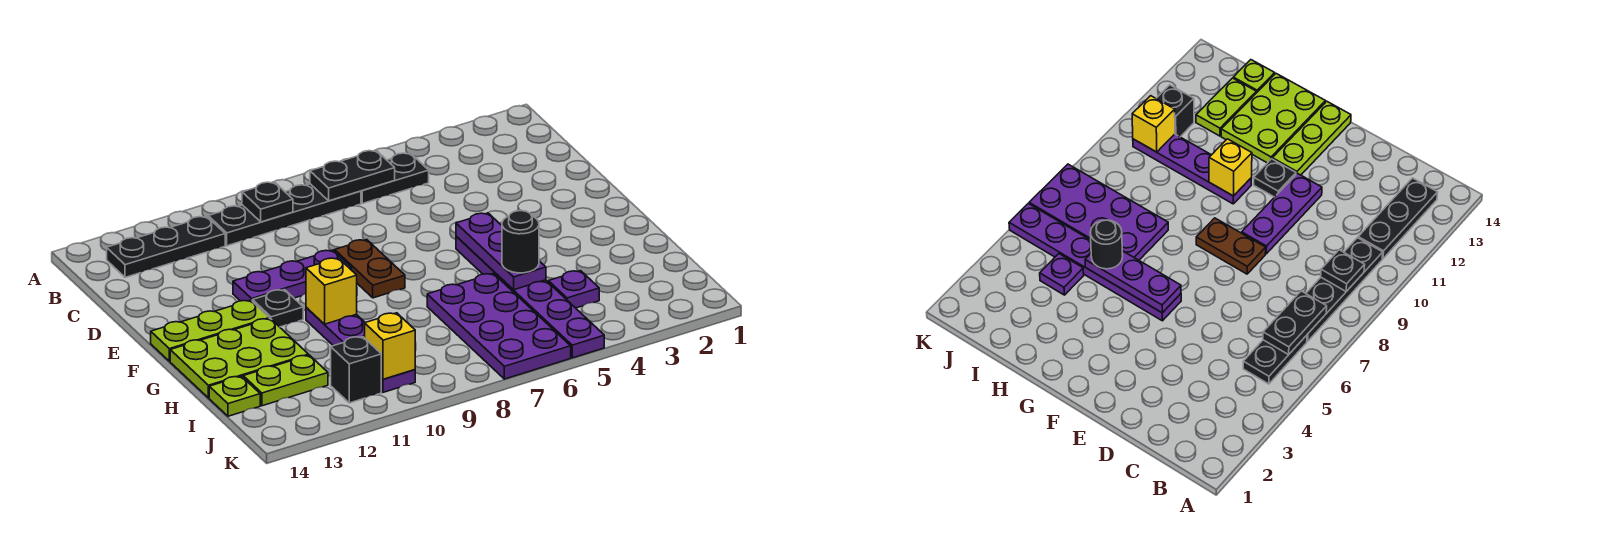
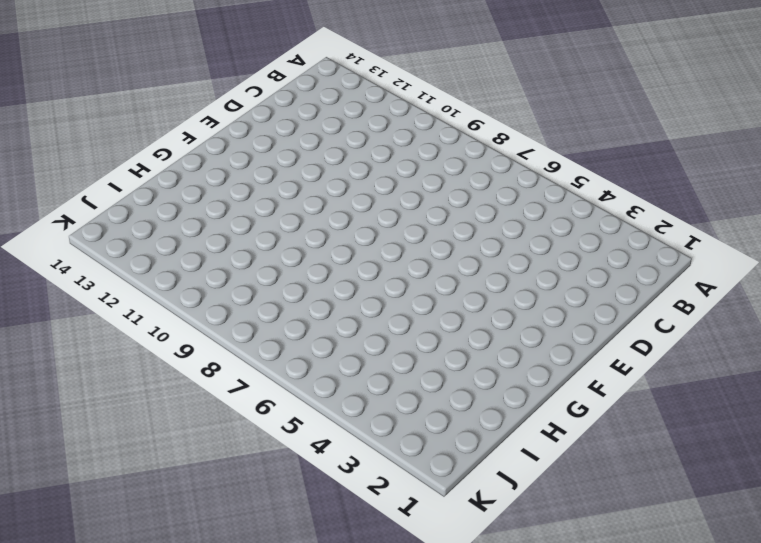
none -> black plate B5:B6 level 1
none -> black plate B7:B10 level 1
none -> black plate B11:B13 level 1

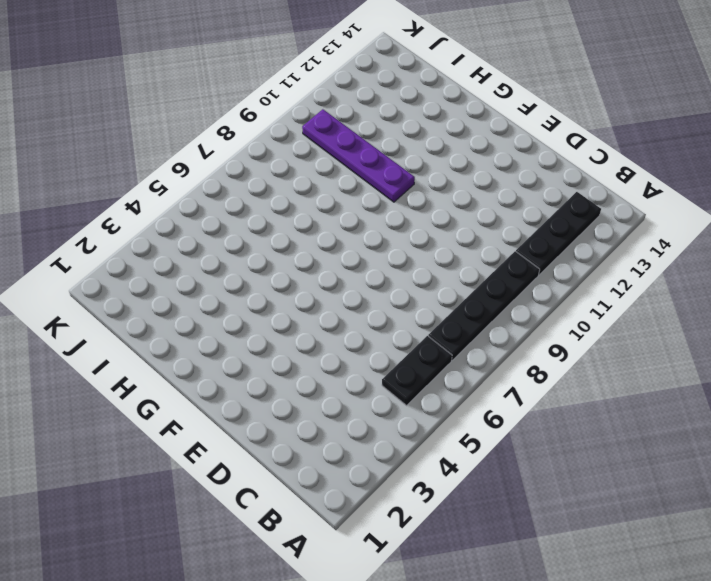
none -> brown plate E8:F8 level 1
none -> purple plate E9:E11 level 1
none -> purple plate F5:K5 level 1

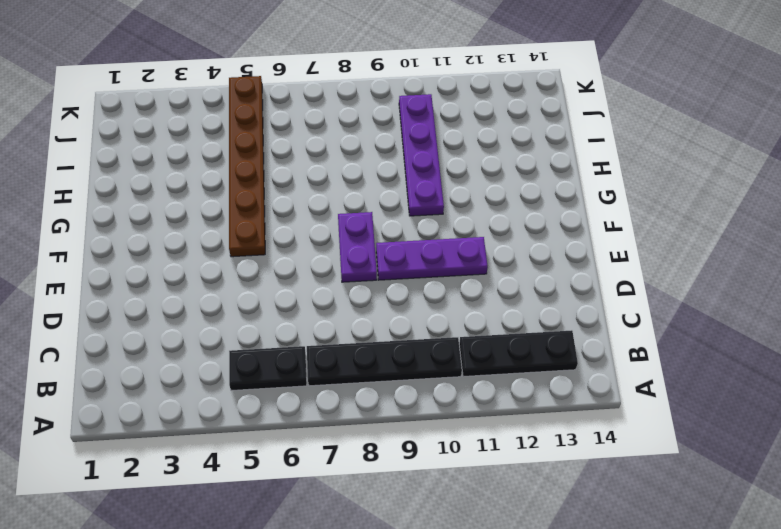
purple plate E8:F8 level 1 -> brown plate E8:F8 level 1
brown plate F5:K5 level 1 -> purple plate F5:K5 level 1
none -> black plate F11 level 1
none -> lime plate F12:F14 level 1
none -> lime plate G12:H14 level 1

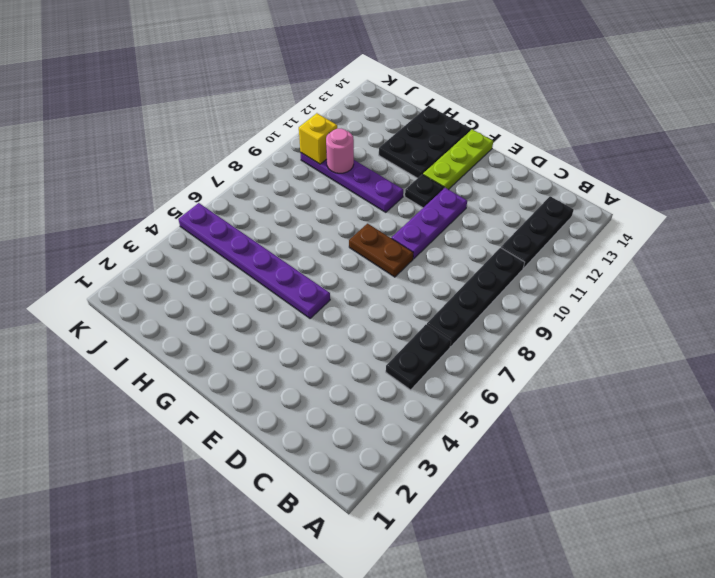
black plate G12:H14 level 1 -> lime plate G12:H14 level 1
pink round brick I10 level 2 -> none
none -> purple plate H6:K7 level 1
none -> purple plate I4 level 1
none -> lime plate I12:I13 level 1

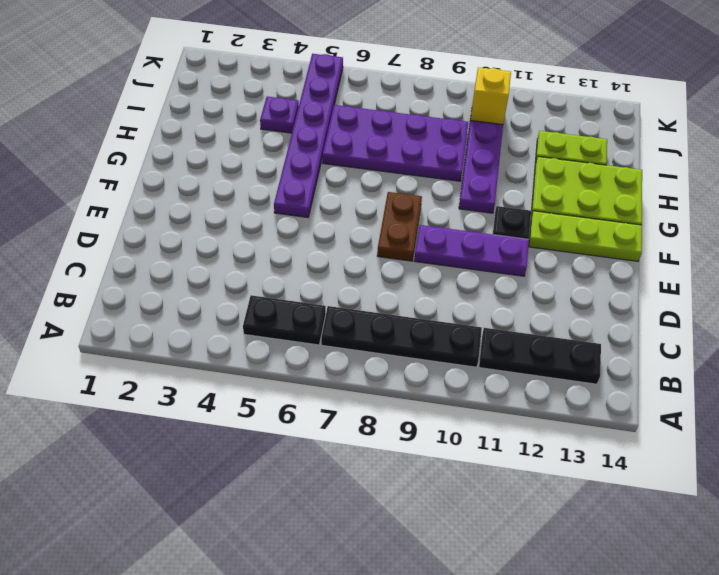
purple plate H6:I9 level 1 -> purple plate H6:K7 level 1
none -> lime plate I14 level 1
none -> black brick J11 level 1
none -> black plate B6:B7 level 2

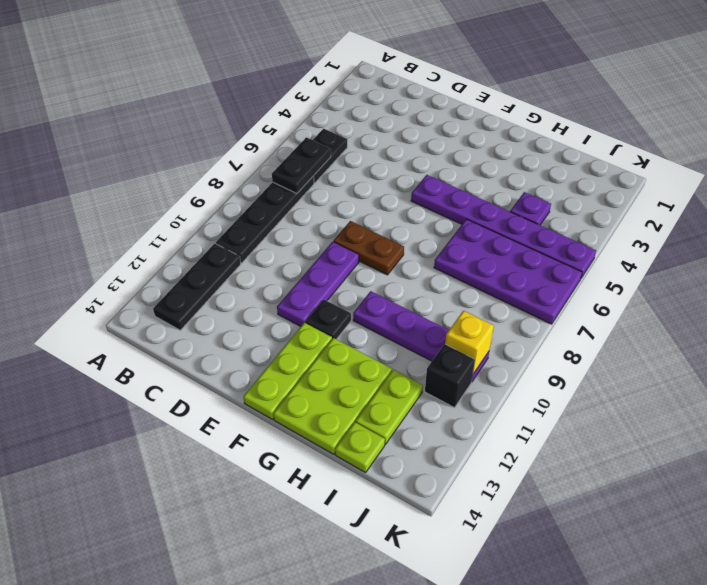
none -> black plate B9 level 2
none -> purple plate F5:H5 level 2
none -> yellow brick G10 level 2

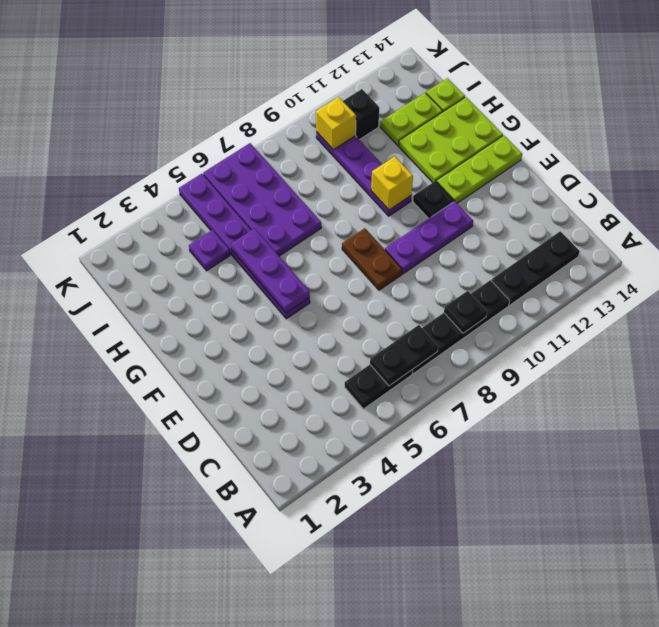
none -> black round brick H5 level 3

